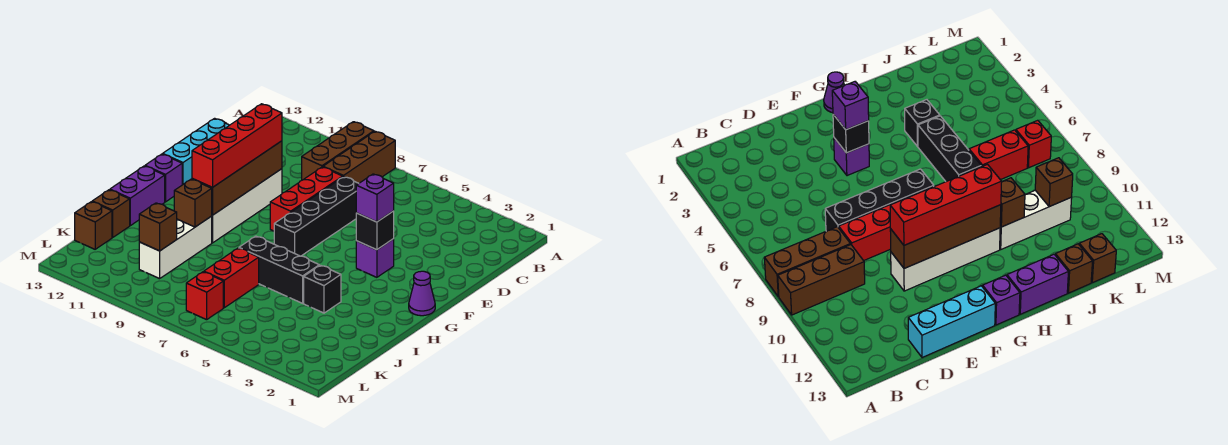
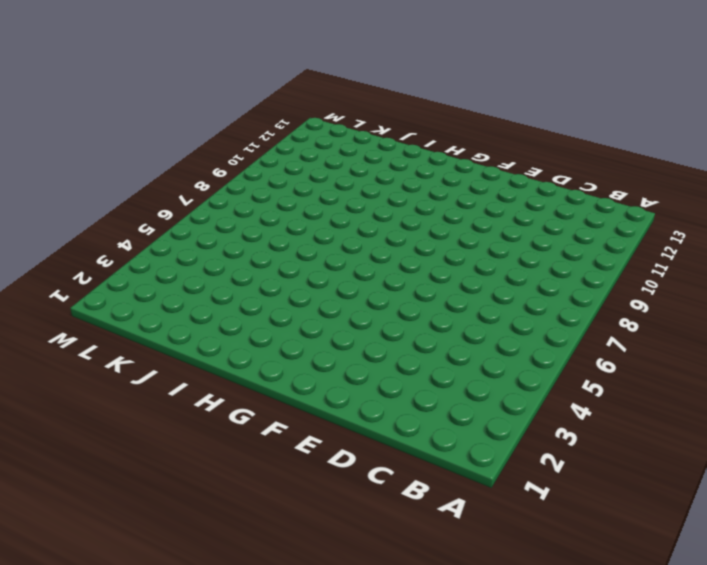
none -> brown brick A8:C8 level 1
none -> brown brick A9:C9 level 1
none -> black brick D7:G7 level 1

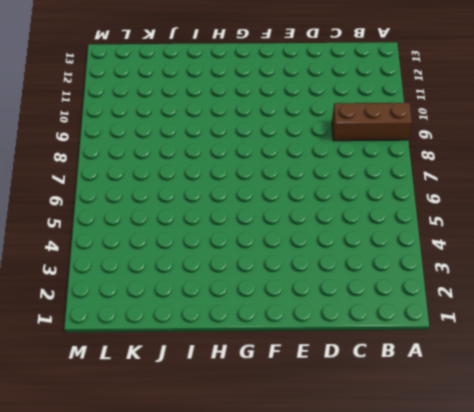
none -> brown brick A8:C8 level 1
none -> black brick D7:G7 level 1
none -> red brick D8:F8 level 1

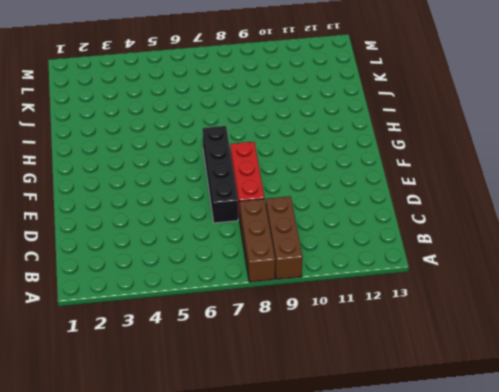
none -> cyan brick D13:F13 level 1
none -> white brick E10:H10 level 1
none -> purple brick F4 level 1

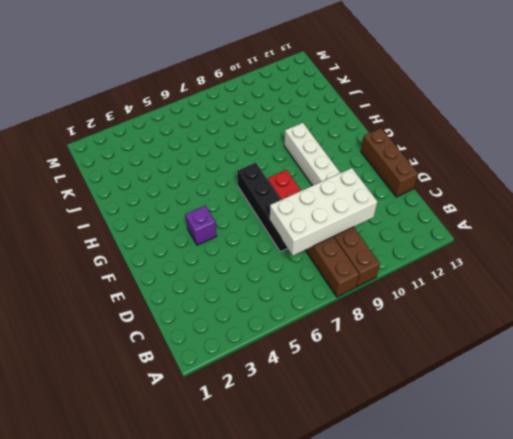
white brick C7:D10 level 2 -> none
brown brick D13:F13 level 1 -> cyan brick D13:F13 level 1
none -> purple cone G1 level 1
none -> purple brick G13 level 1
none -> purple brick H13:I13 level 1

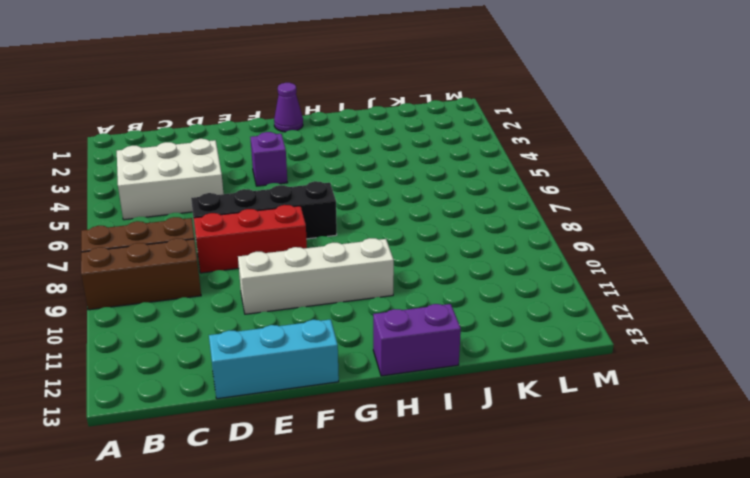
white brick B4:D5 level 1 -> none
none -> purple brick G13 level 1
none -> black brick I4 level 1
none -> black brick I5:I7 level 1

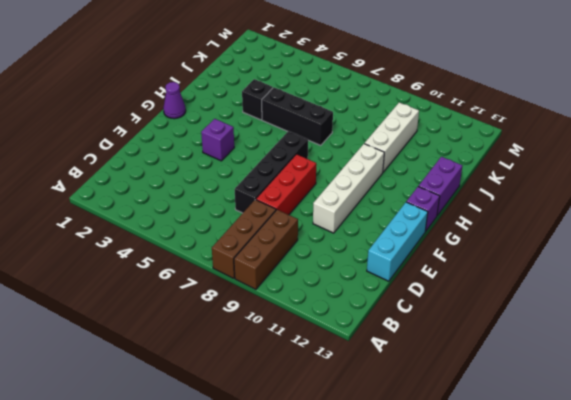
none -> red brick J7:K7 level 1
none -> brown brick J13 level 1
none -> brown brick K13 level 1

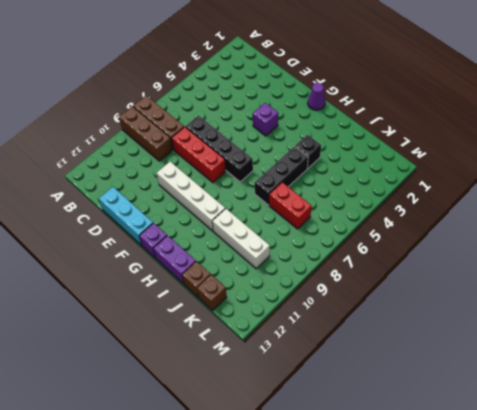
none -> red brick L7 level 1
none -> brown brick E10:H10 level 2
none -> black brick F4 level 2

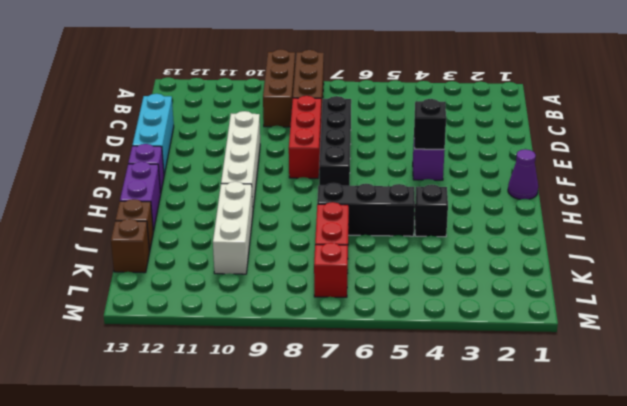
none -> brown brick E10:H10 level 2
none -> brown brick I10 level 2
none -> brown brick K10 level 2

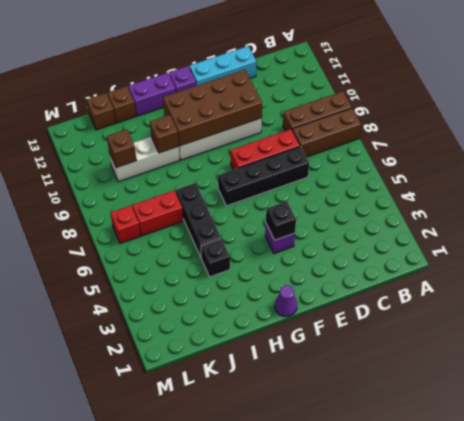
brown brick E10:H11 level 2 -> brown brick E10:H10 level 2
none -> red brick E10:H10 level 3
none -> purple brick F4 level 3

